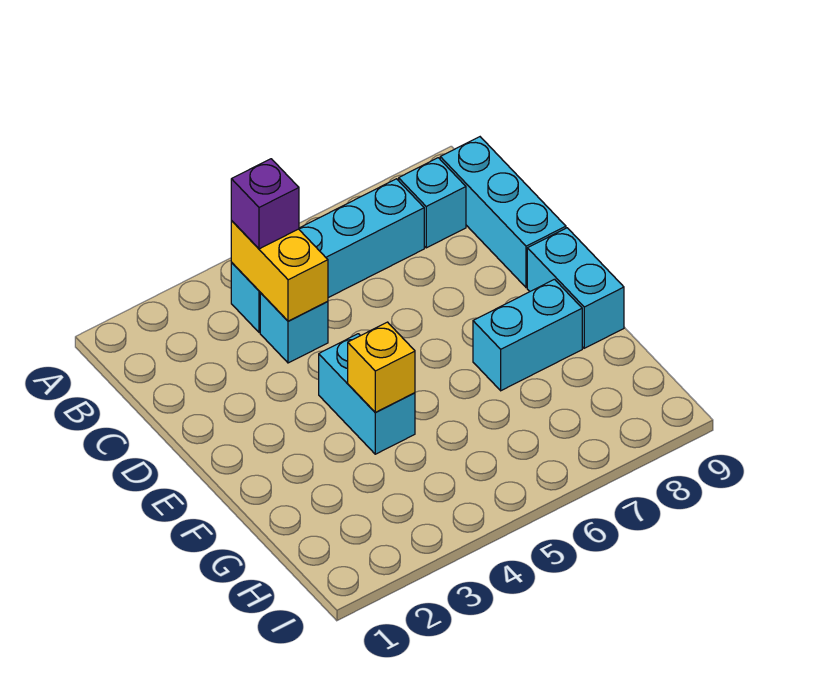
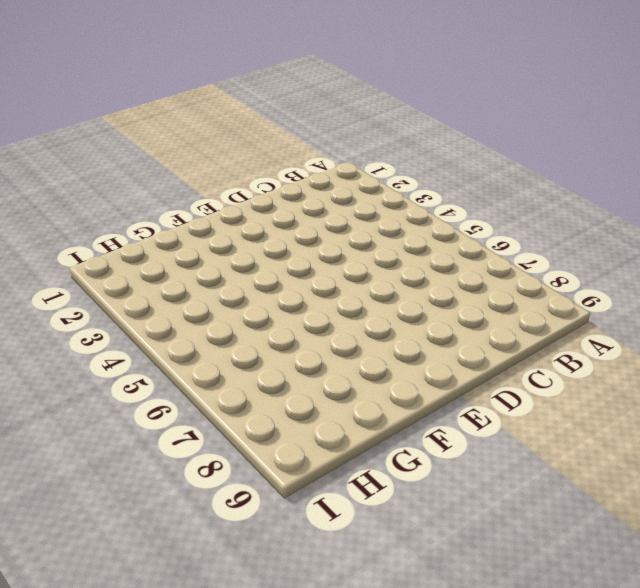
none -> cyan brick B4:B7 level 1
none -> cyan brick B8 level 1

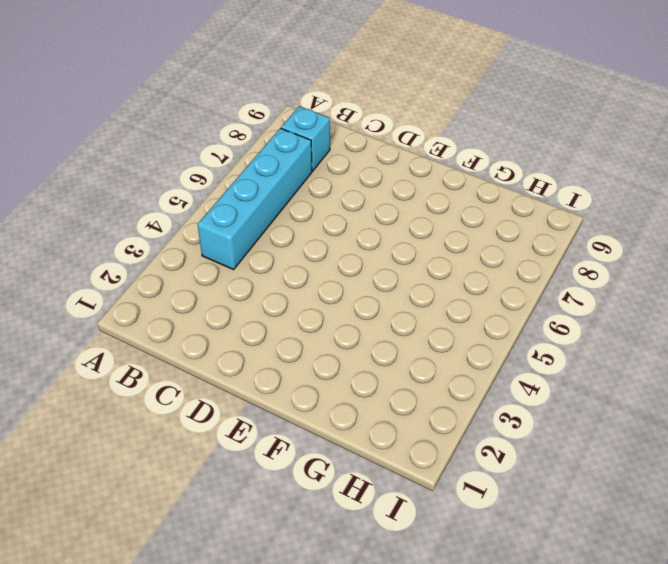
none -> cyan brick B9:D9 level 1
none -> cyan brick C4 level 1

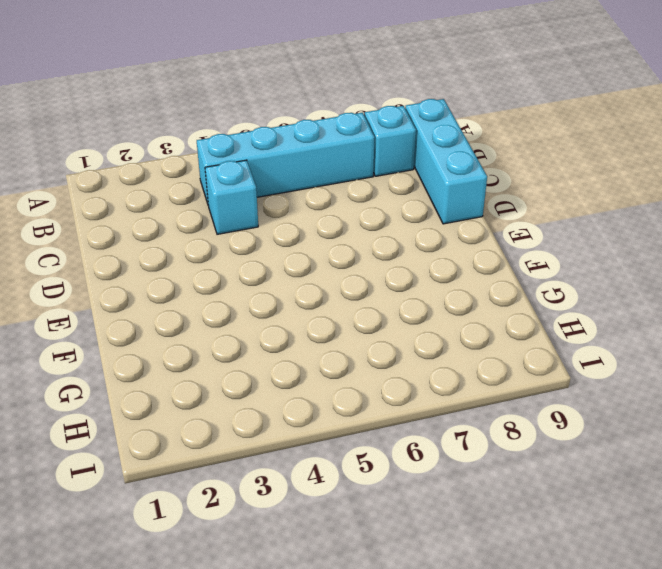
none -> cyan brick E4:F4 level 1
none -> cyan brick E9:F9 level 1

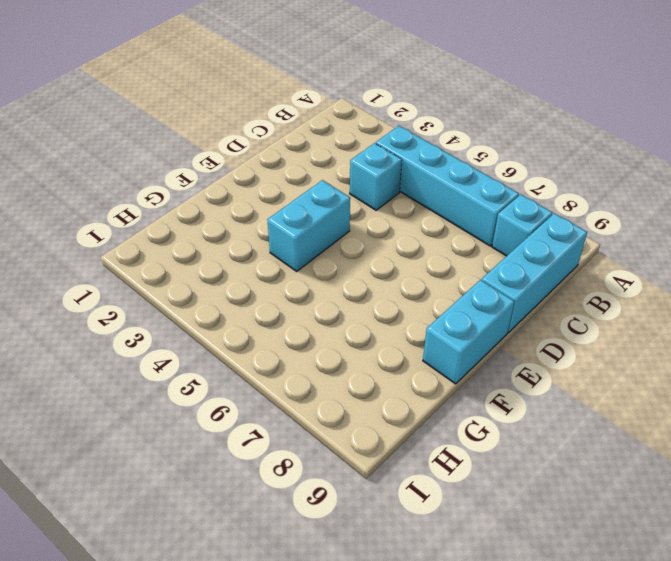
none -> cyan brick F7:F8 level 1
none -> yellow brick B4:C4 level 2

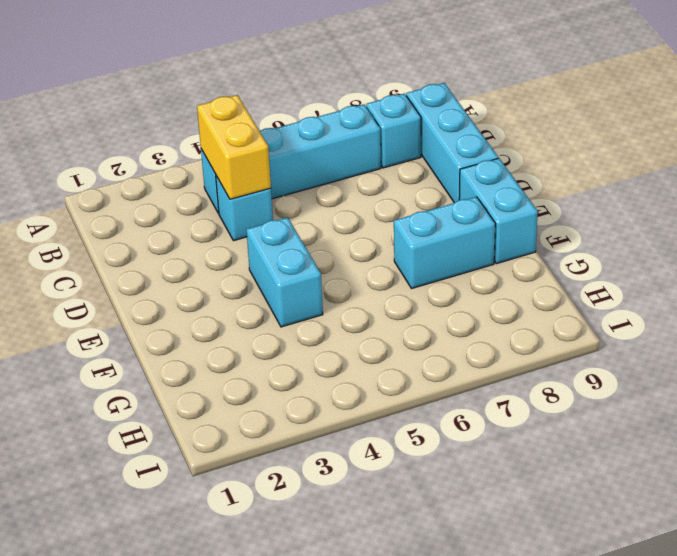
none -> yellow brick F4 level 2
none -> purple brick B4 level 3

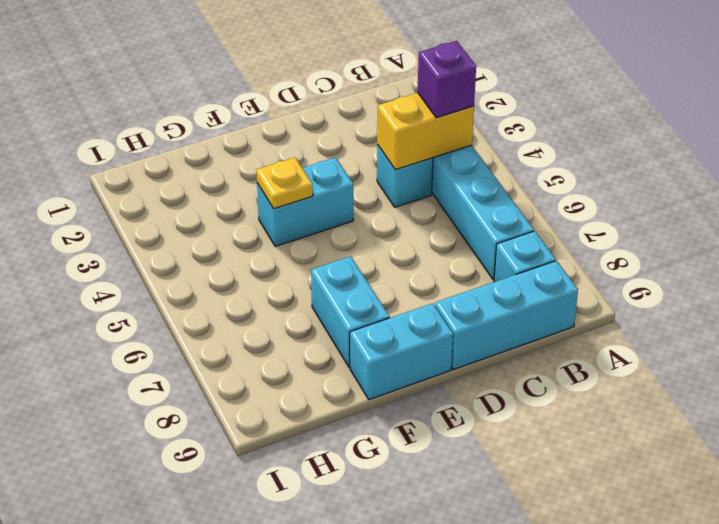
yellow plate F4 level 2 -> yellow brick F4 level 2

